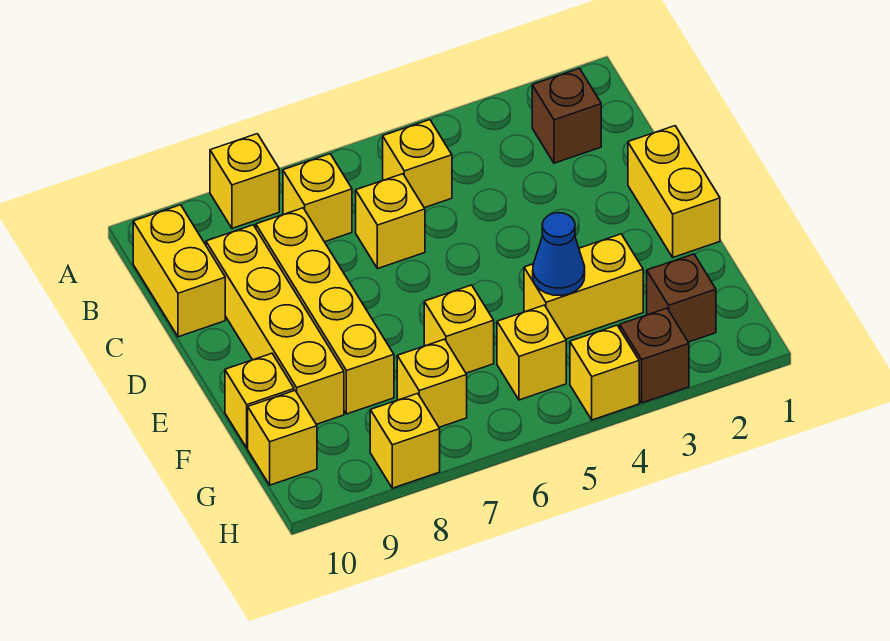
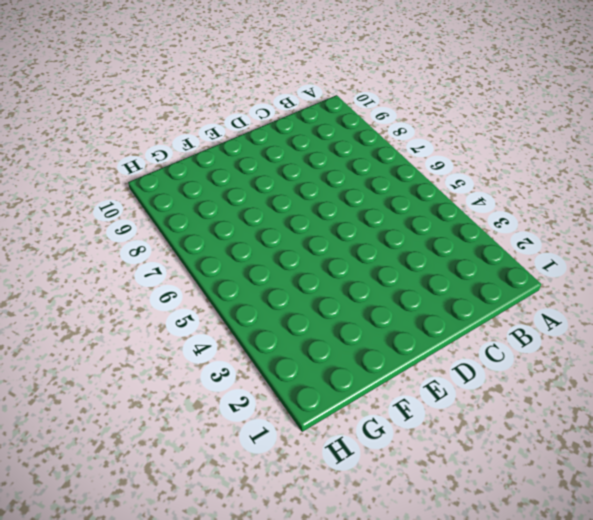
none -> yellow brick A8 level 1
none -> brown brick B2 level 1
none -> yellow brick B5 level 1

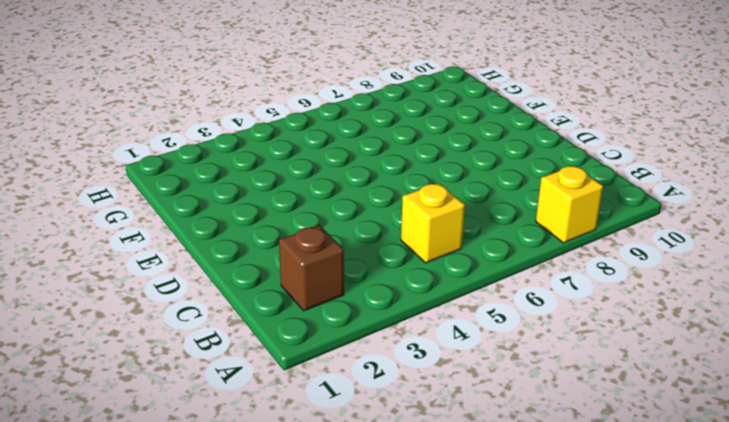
none -> yellow brick B7 level 1
none -> yellow brick B10:C10 level 1
none -> yellow brick C6 level 1

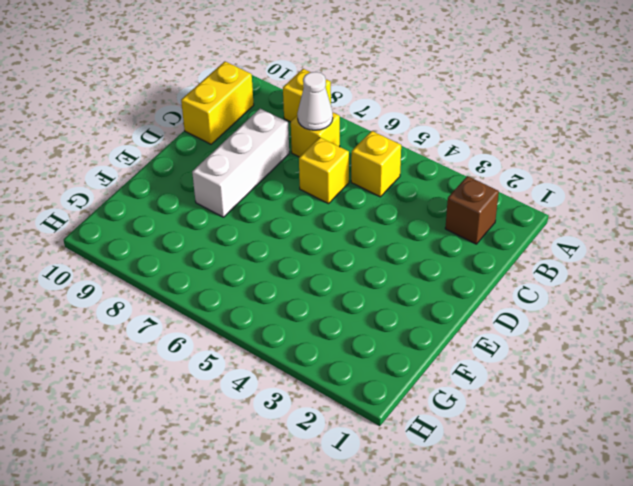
white cone B7 level 2 -> none
white brick C8:E8 level 1 -> yellow brick C8:F8 level 1
none -> yellow brick C9:F9 level 1
none -> yellow brick D1:E1 level 1
none -> yellow brick F3:F4 level 1

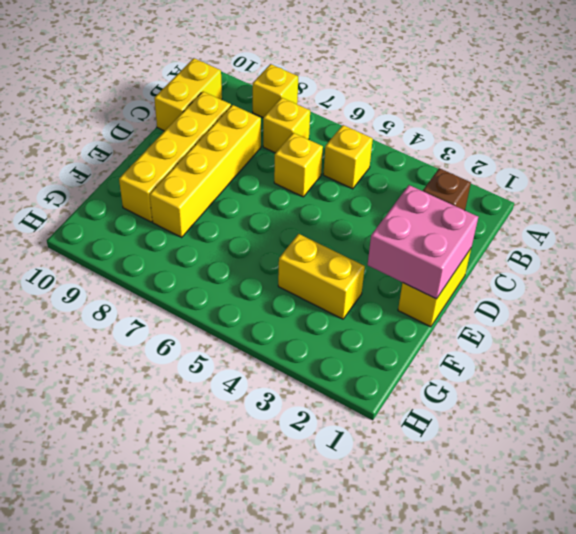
pink brick D1:E2 level 2 -> none
none -> yellow brick F6 level 1
none -> yellow brick F10 level 1
none -> brown brick G2 level 1

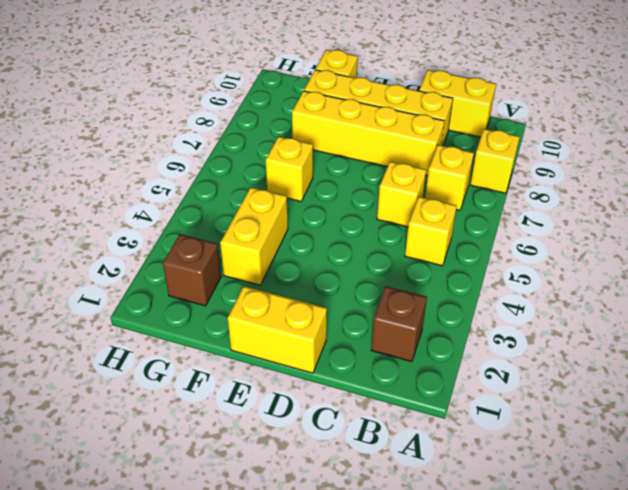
none -> yellow brick G5 level 1
none -> yellow brick G7 level 1
none -> yellow brick G10 level 1

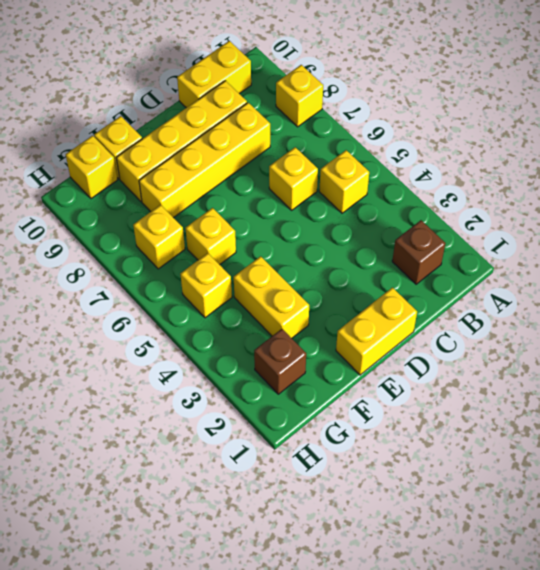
none -> yellow brick B7 level 1
none -> brown brick H3 level 1
none -> yellow brick H4 level 1

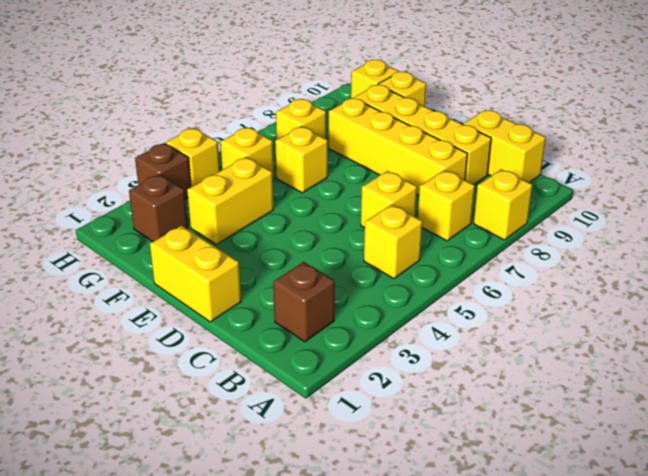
none -> yellow brick H8 level 1
none -> blue cone F4 level 2

